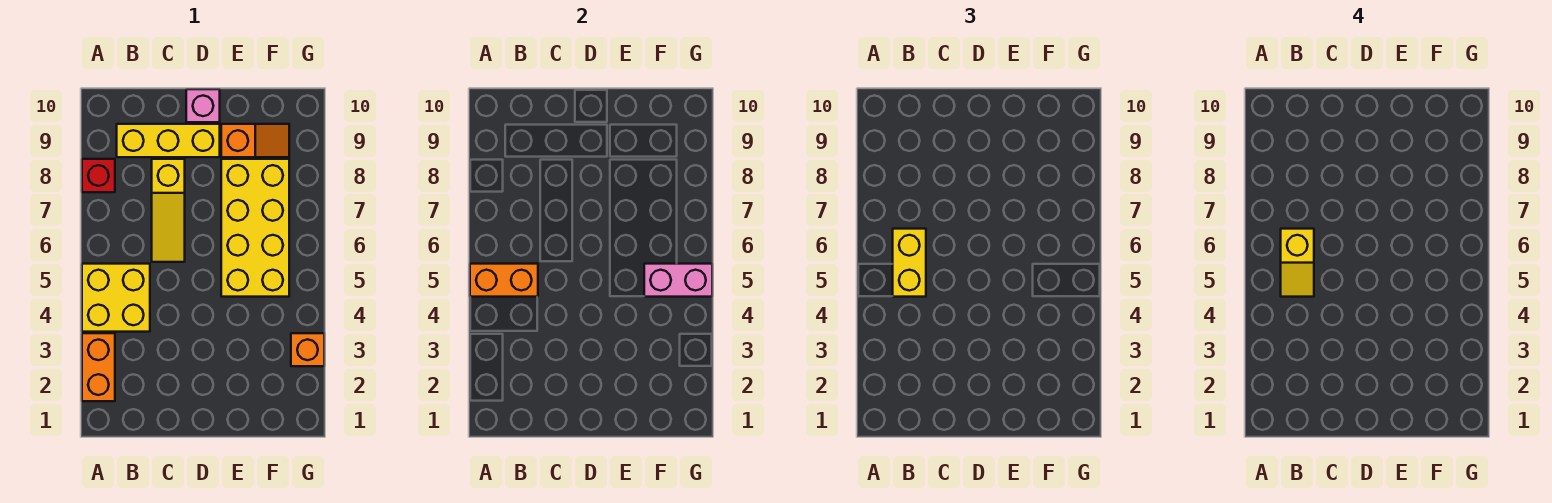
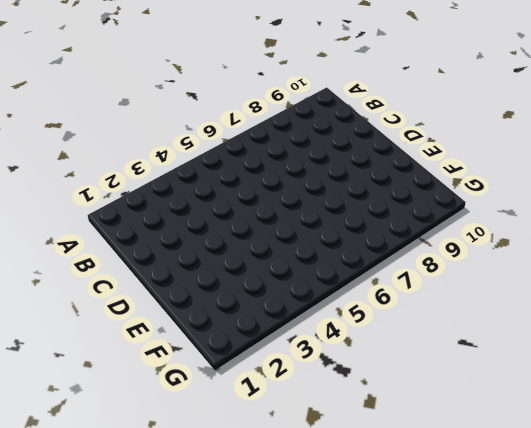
none -> orange brick A2:A3 level 1
none -> yellow brick A4:B5 level 1
none -> red brick A8 level 1

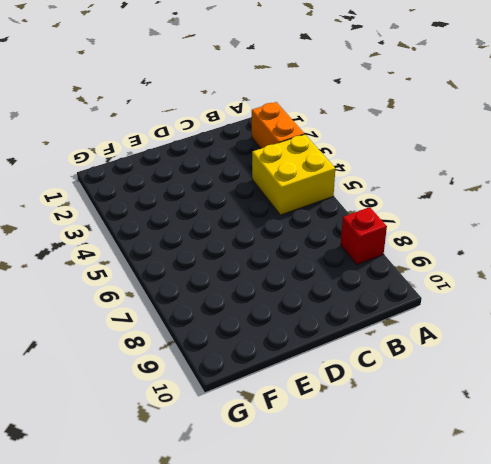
none -> yellow brick B9:D9 level 1
none -> yellow slope C6:C8 level 1 top 8
none -> pink brick D10 level 1

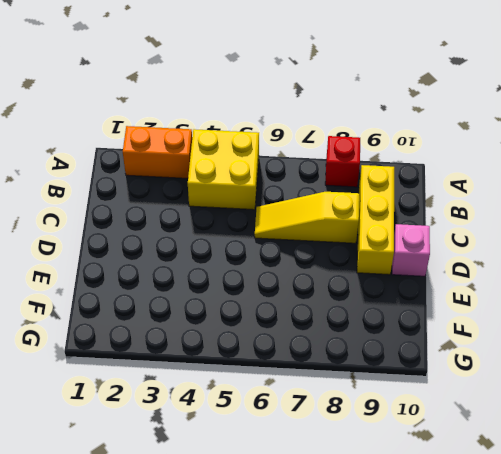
none -> yellow brick E5:F8 level 1
none -> orange slope E9:F9 level 1 top E
none -> orange brick G3 level 1

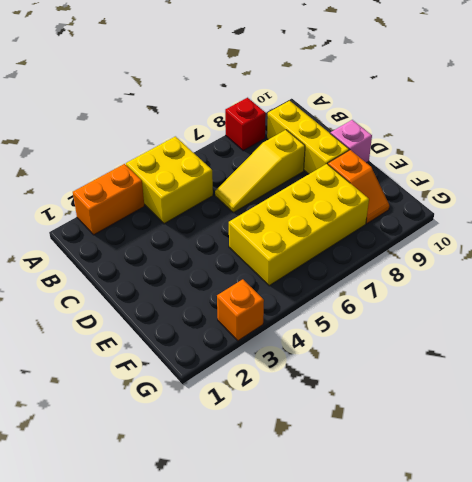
none -> orange brick A5:B5 level 2
none -> pink brick F5:G5 level 2
none -> yellow brick B5:B6 level 3

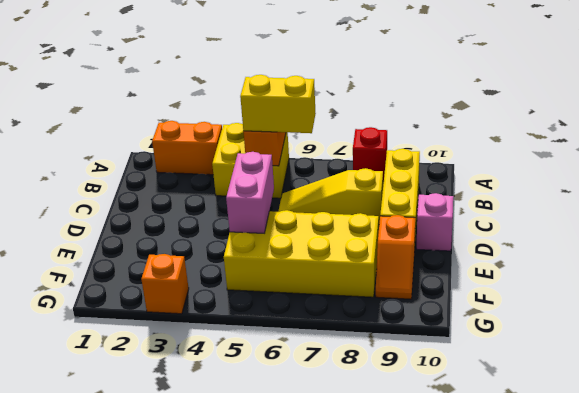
pink brick D5:E5 level 2 -> pink brick F5:G5 level 2
none -> yellow slope B5:B6 level 4 top 6

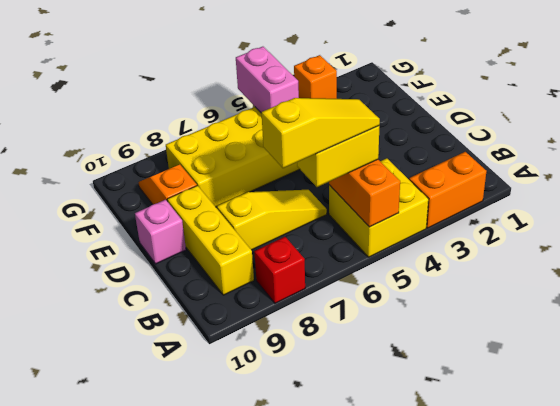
yellow slope B5:B7 level 4 top 7 -> yellow slope B5:B6 level 4 top 6

